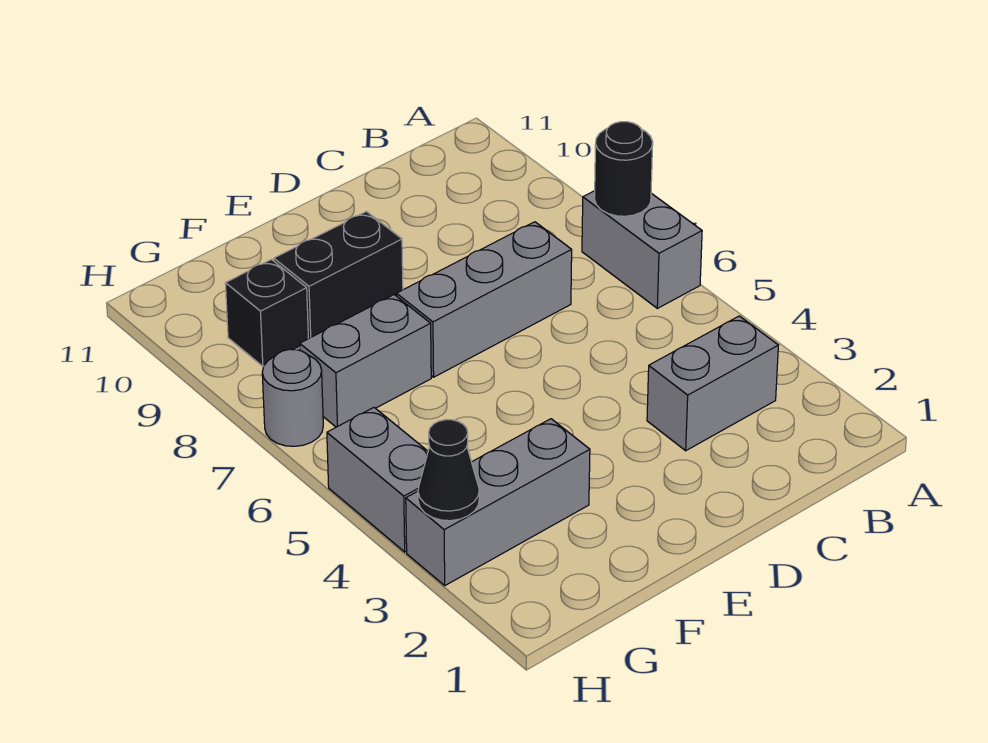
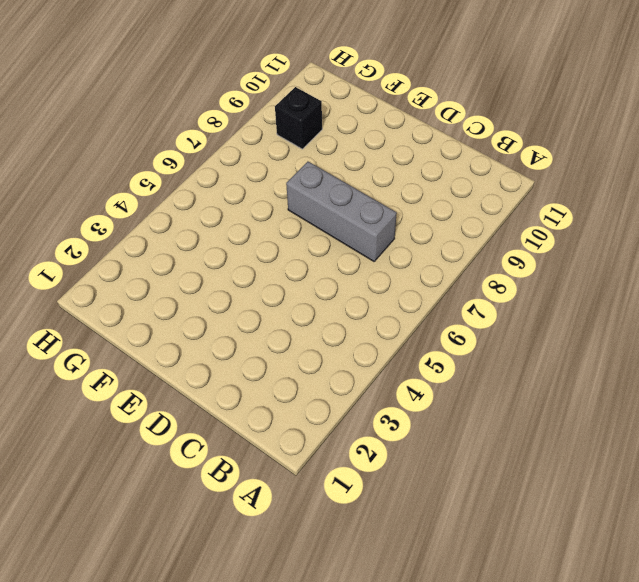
none -> grey brick A6:A7 level 1
none -> grey brick B3:C3 level 1

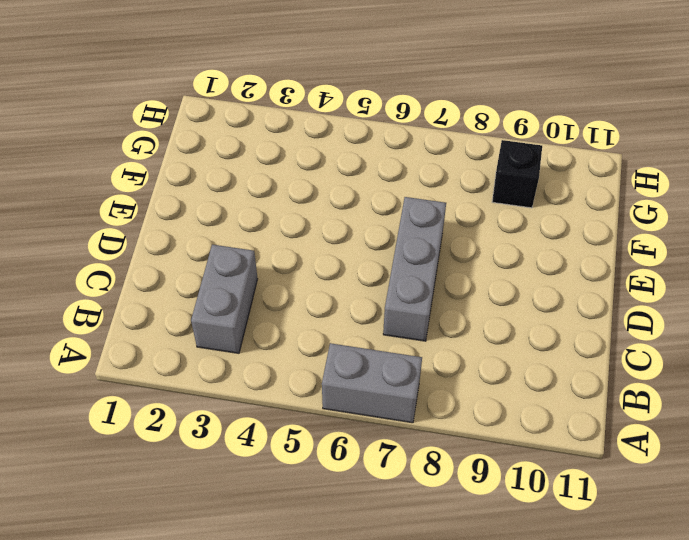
none -> black brick E9:F9 level 1
none -> grey brick F3:H3 level 1

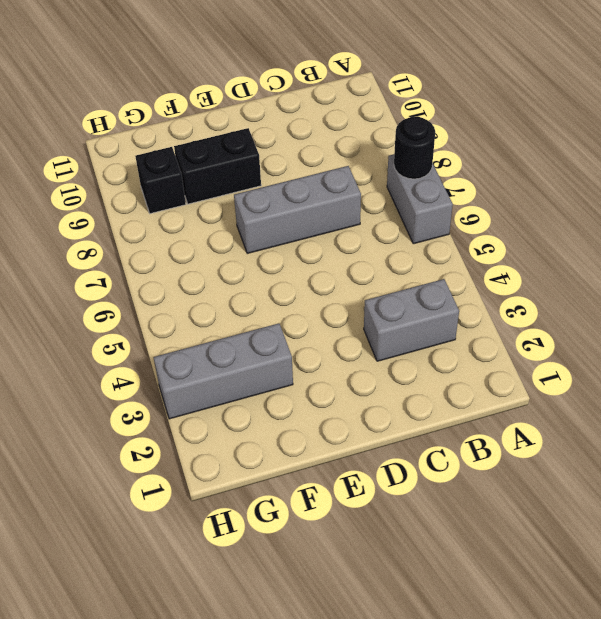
none -> grey brick F7:G7 level 1
none -> grey brick H4:H5 level 1

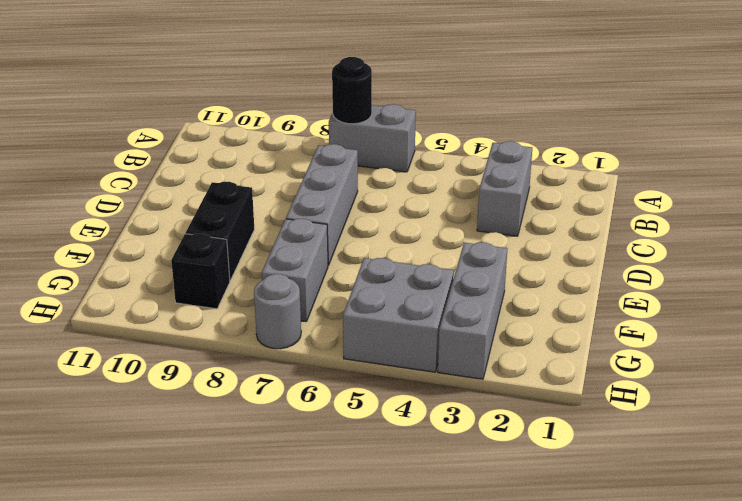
grey brick G4:H5 level 1 -> grey brick H4:H5 level 1
none -> black cone H3 level 2

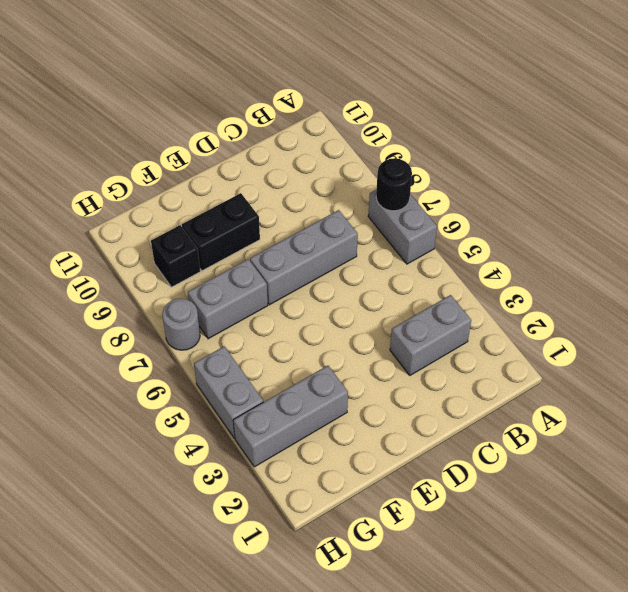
none -> black cone H3 level 2

